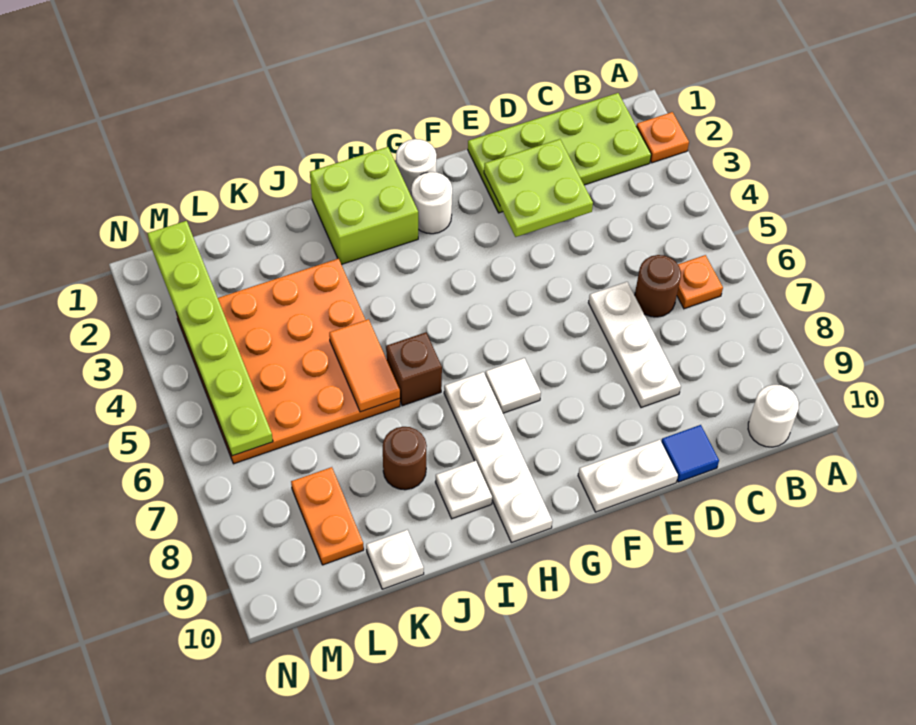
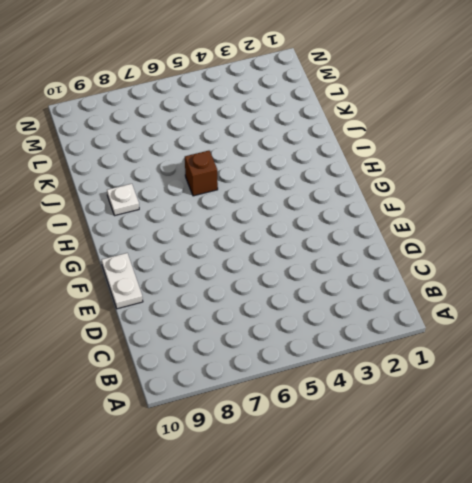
none -> orange plate A2 level 1
none -> lime plate B1:E2 level 1
none -> orange plate B6 level 1

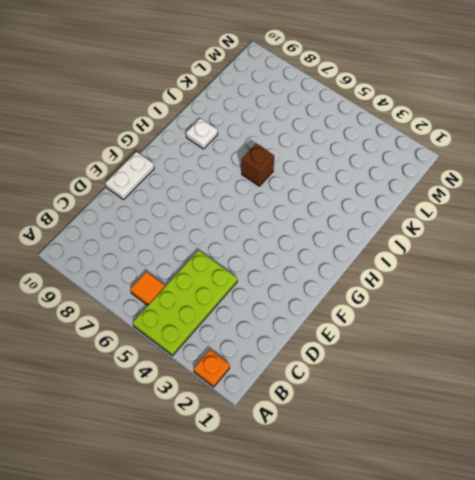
lime plate A4:D5 level 1 -> lime plate B1:E2 level 1
orange tile B6 level 1 -> orange plate B6 level 1
none -> white round brick B10 level 1
none -> brown round brick C6 level 1
none -> white plate D6:D8 level 1

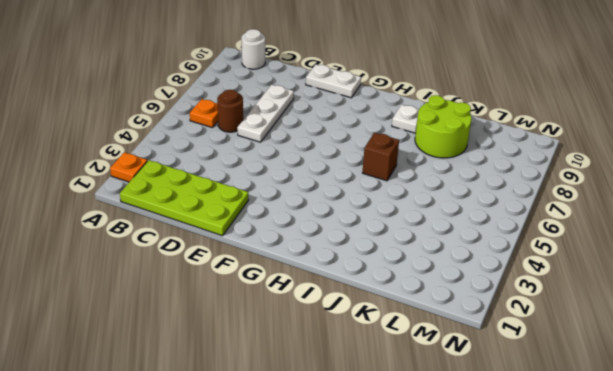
lime round brick J8:K9 level 1 -> brown round brick J8 level 1
none -> blue tile D10 level 1
none -> white round brick G1 level 1
none -> white round brick G2 level 1

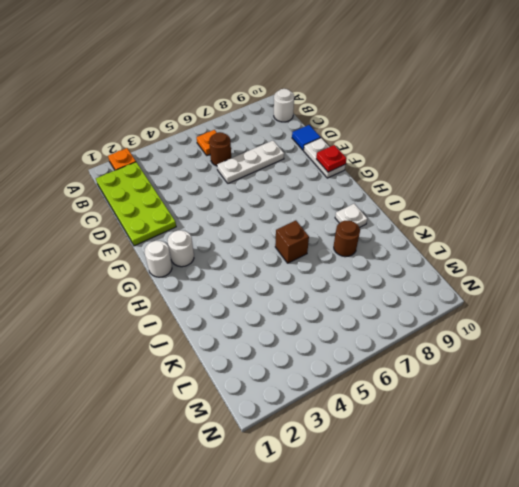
red plate F10 level 2 -> none
none -> white tile G7 level 1
none -> lime brick H1:I2 level 1
none -> white plate H7:H10 level 1

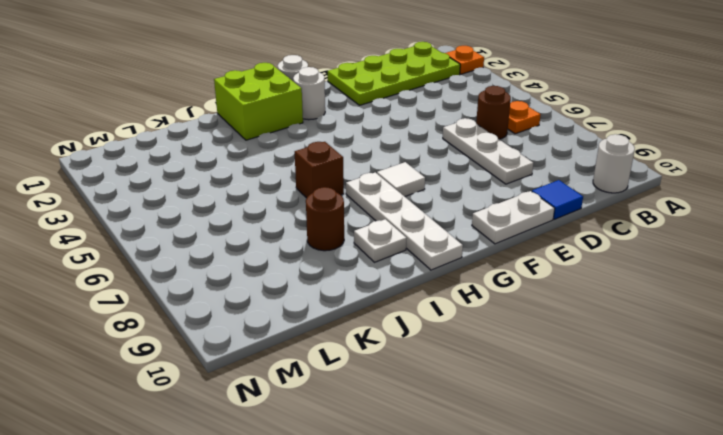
none -> orange plate J3:M6 level 1
none -> white plate K10 level 1
none -> orange plate L8:L9 level 1

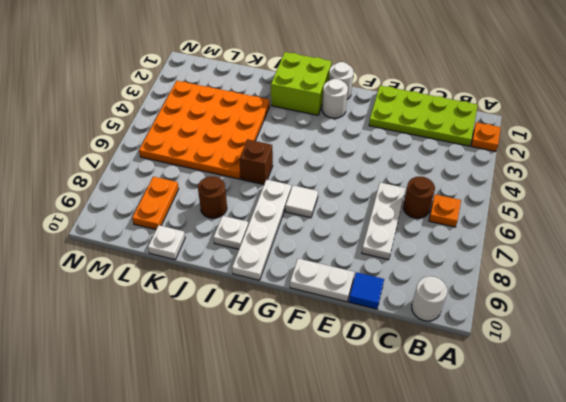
none -> lime plate D2:E3 level 2
none -> orange tile J5:J6 level 2
none -> lime plate M1:M6 level 2

